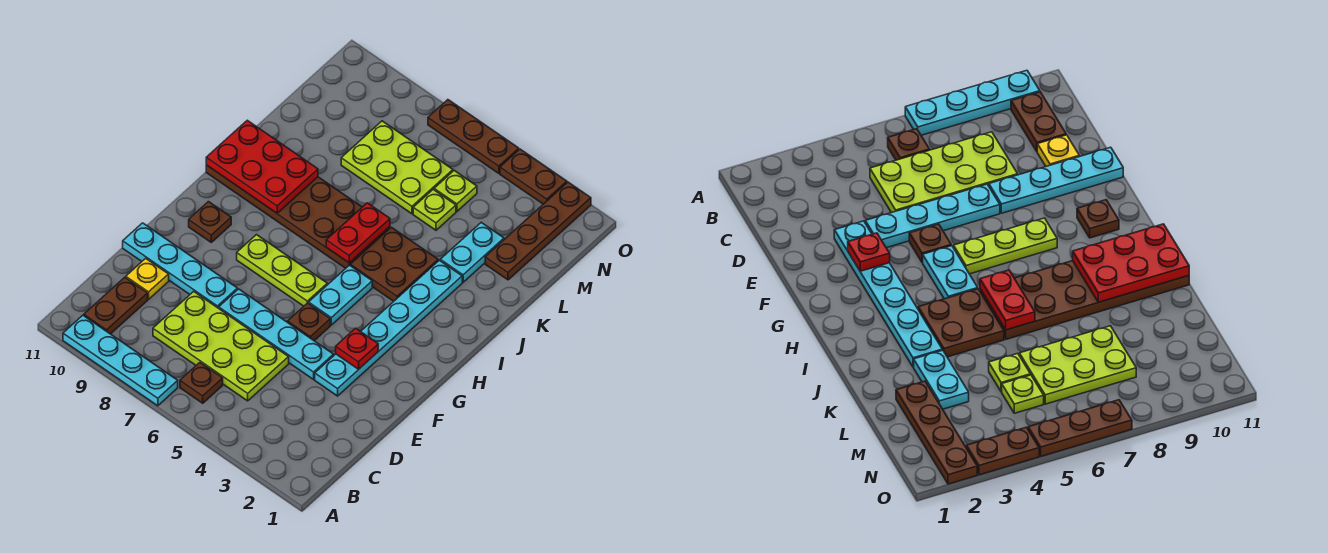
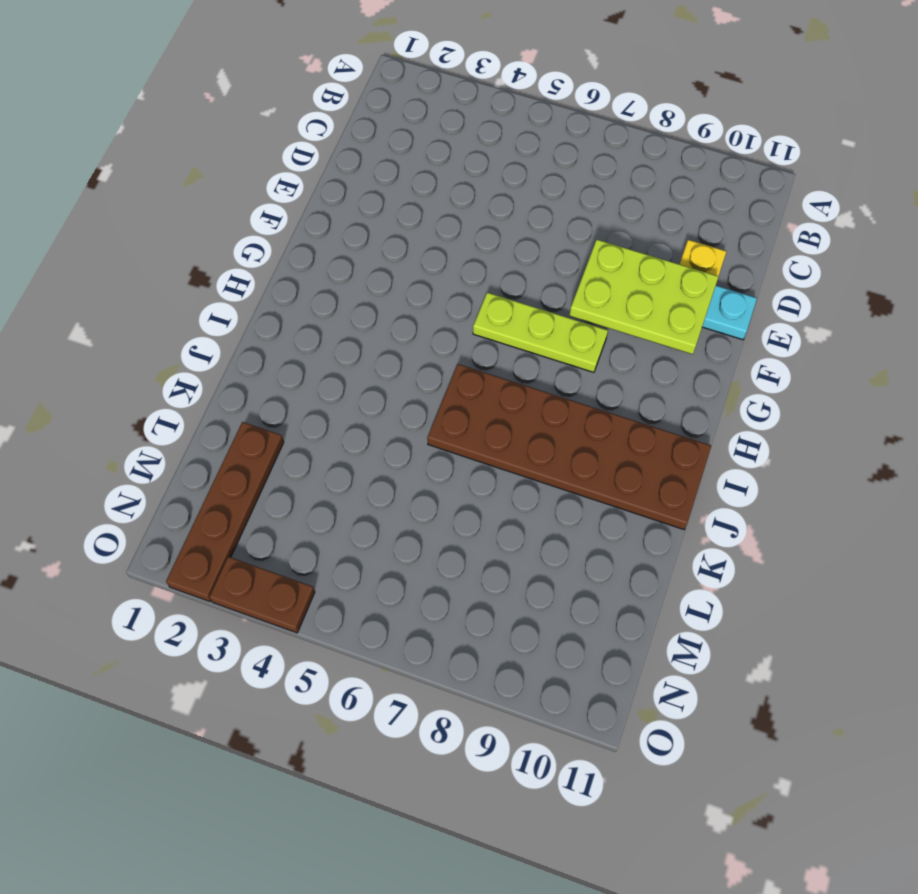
lime plate E8:F10 level 2 -> lime plate L6:M8 level 1
none -> cyan plate A7:A10 level 1
none -> brown plate B6 level 1
none -> brown plate B10:C10 level 1

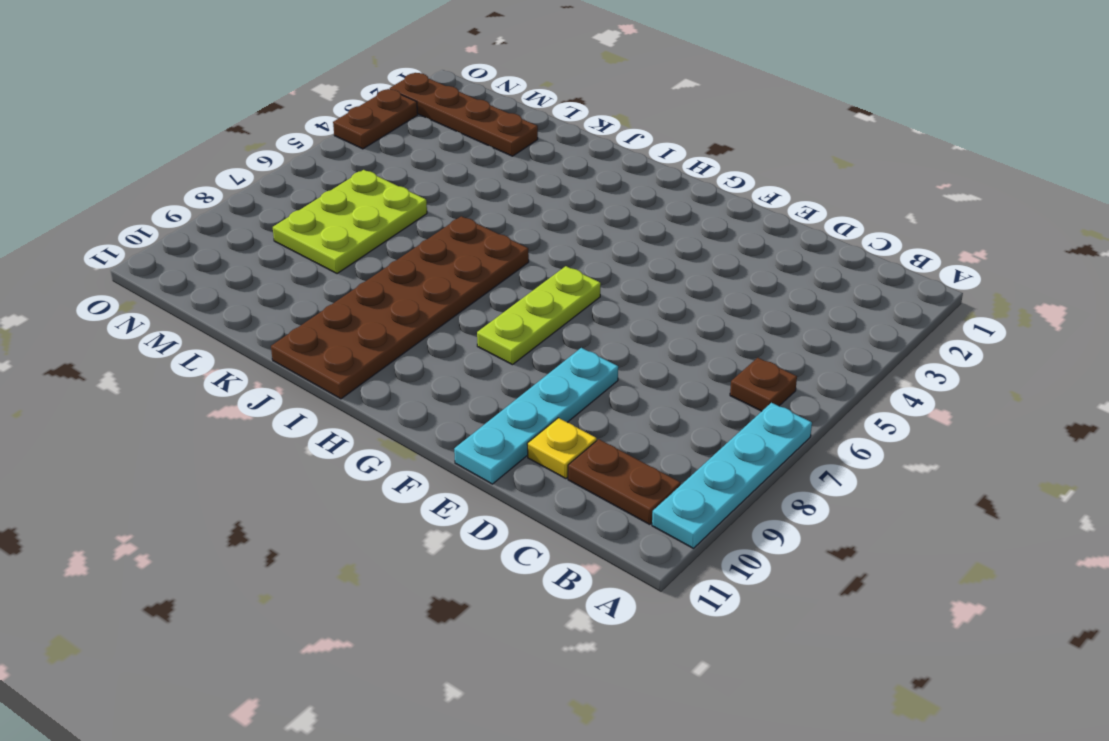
none -> lime plate C5:D8 level 1
none -> cyan plate E3:J3 level 1
none -> cyan plate E4:E7 level 1

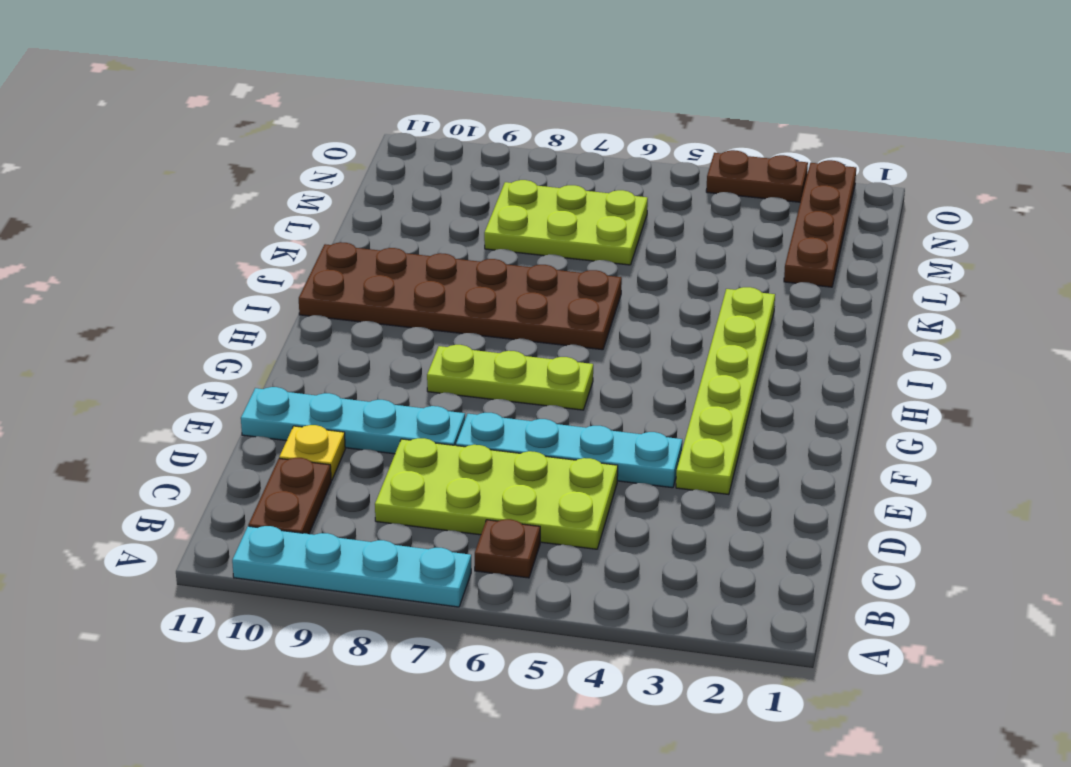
lime plate E3:J3 level 1 -> cyan plate E3:J3 level 1
none -> brown plate F5 level 1
none -> cyan plate G5:H5 level 1
none -> brown plate G10 level 1

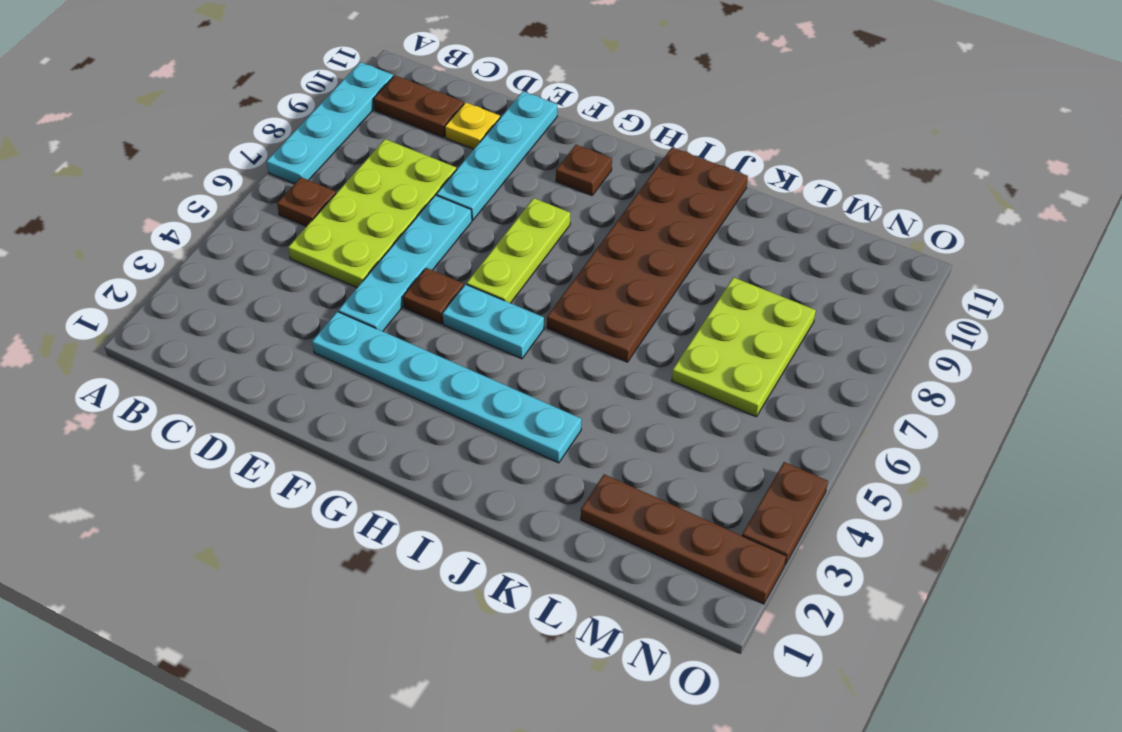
none -> brown plate I4:J5 level 1
none -> cyan plate K3:L3 level 1
none -> lime plate L5 level 1

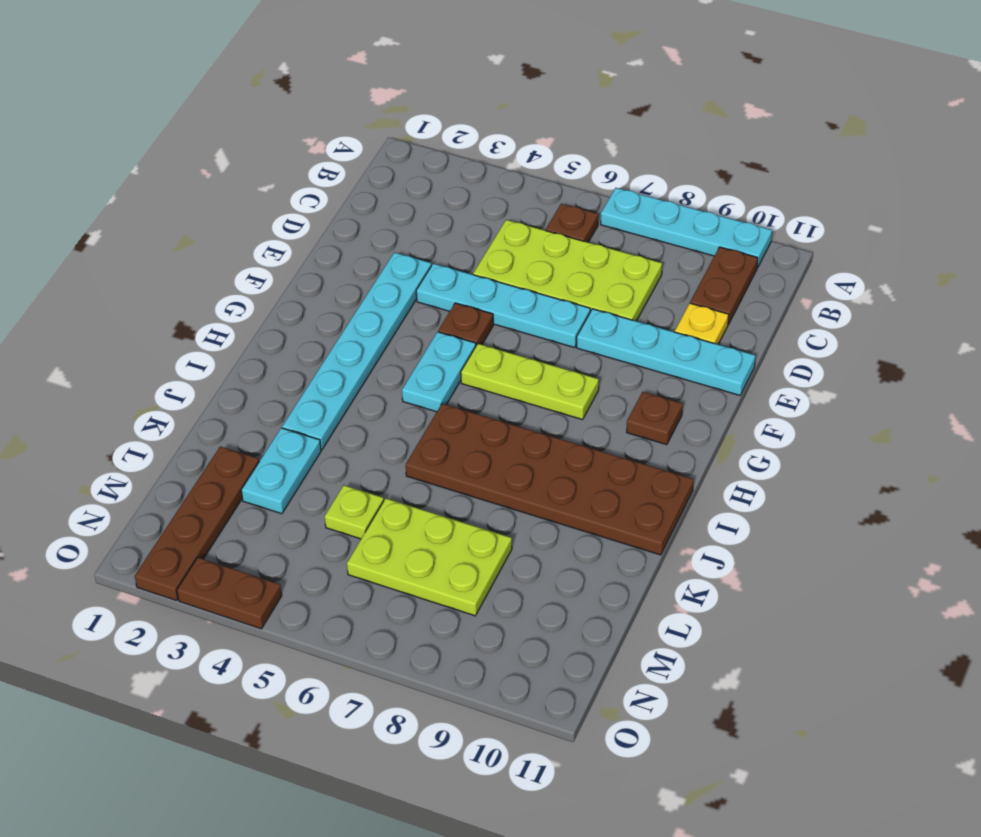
none -> brown plate I4:J5 level 1
none -> lime plate M5 level 1
none -> brown plate O5:O7 level 1

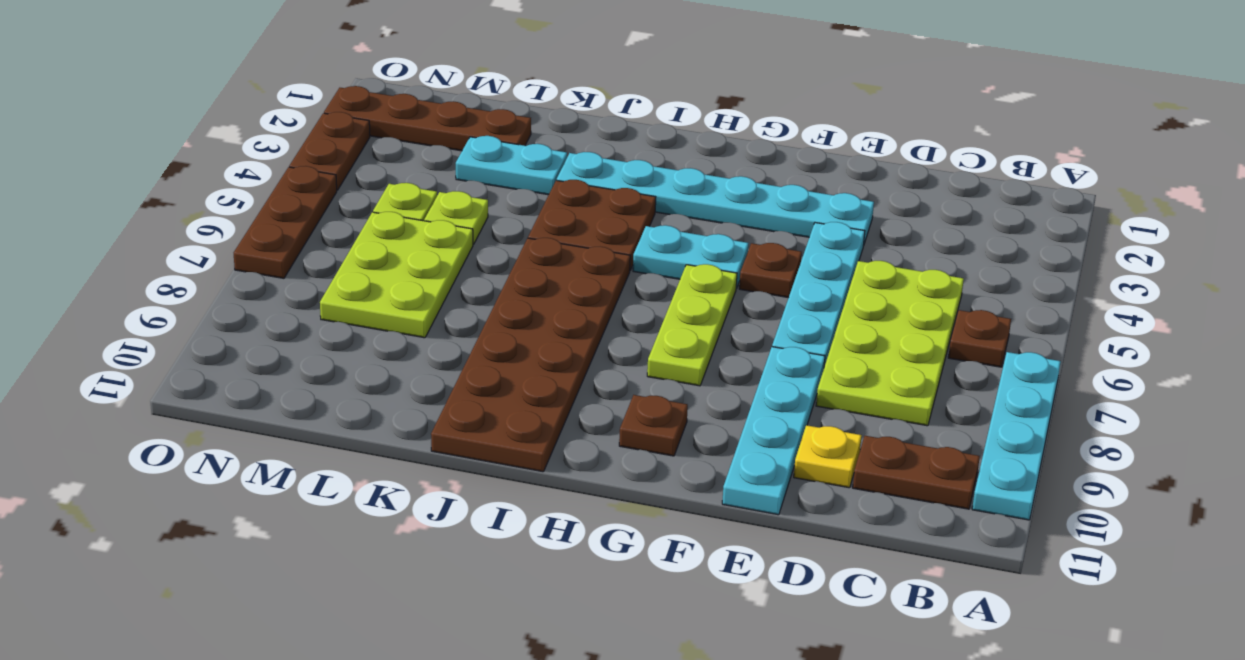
none -> red plate F3 level 2
none -> red plate I6:J6 level 2
none -> red plate I9:J11 level 2

